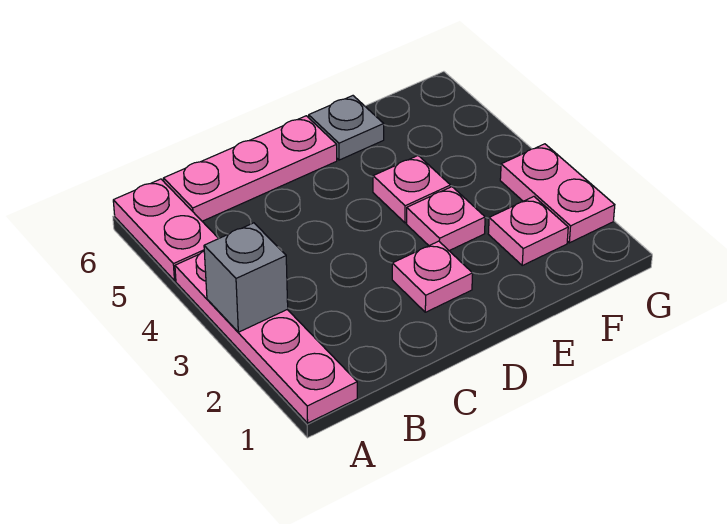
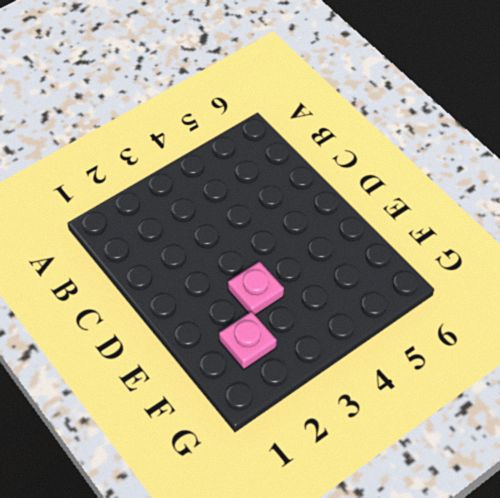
none -> pink plate A1:A4 level 1
none -> pink plate A5:A6 level 1

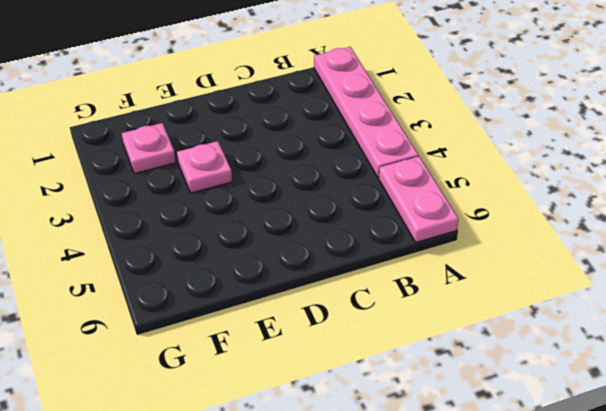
none -> pink plate B6:D6 level 1
none -> pink plate D2 level 1

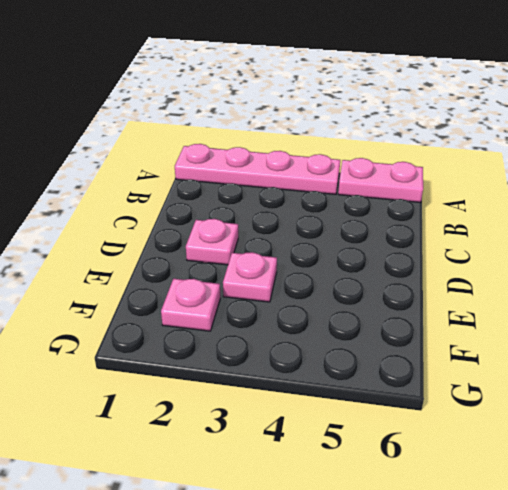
none -> pink plate B6:D6 level 1
none -> pink plate E4 level 1

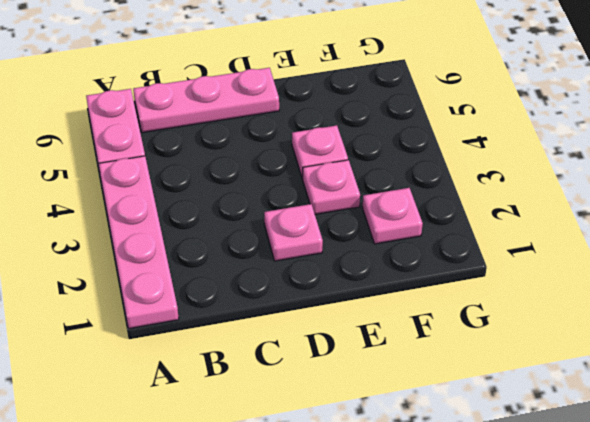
none -> grey plate E6 level 1
none -> pink plate G2:G3 level 1

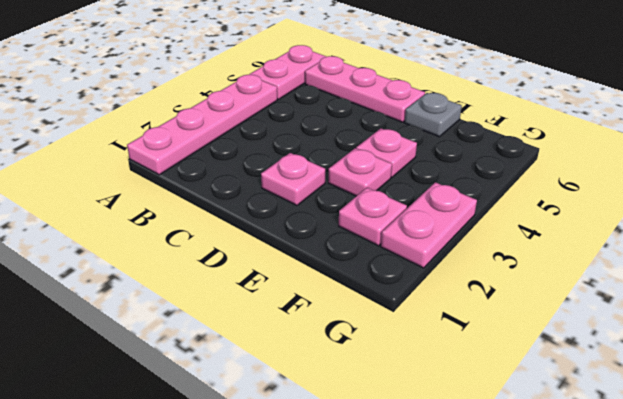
none -> grey brick A3 level 2

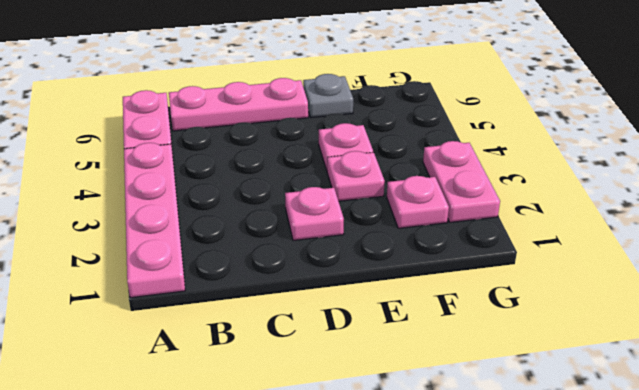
none -> grey brick A3 level 2

